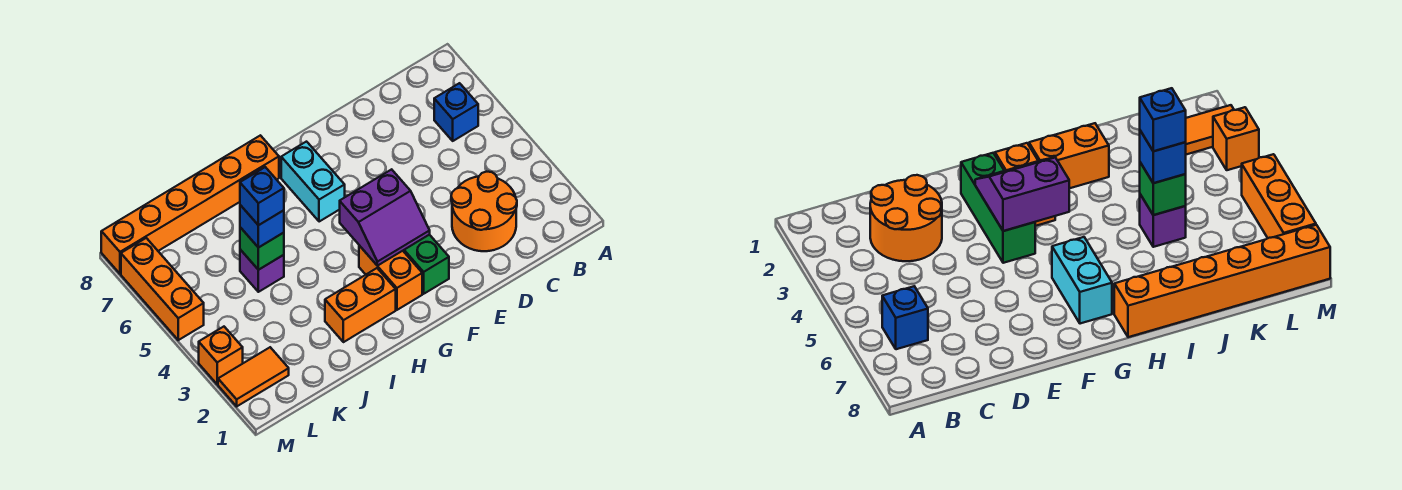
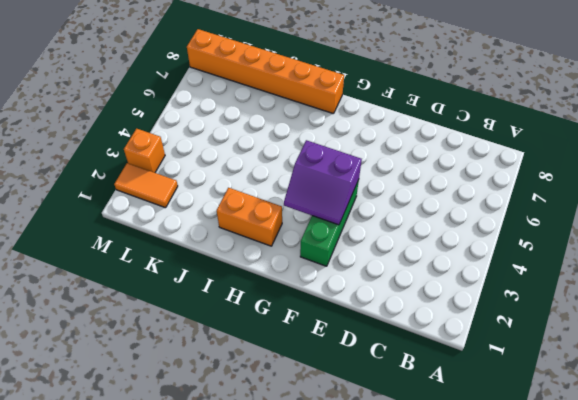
none -> blue brick B6 level 1
none -> orange round brick C2:D3 level 1
none -> orange brick G2:G3 level 1

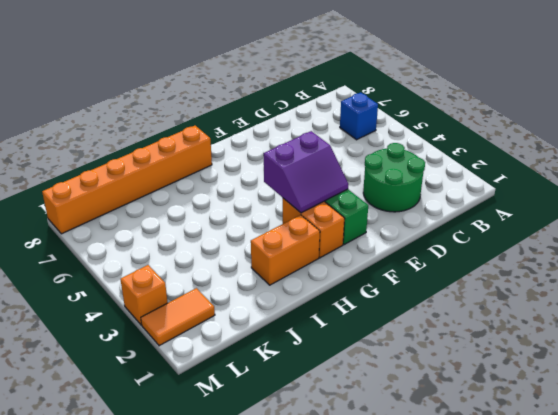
green round brick C2:D3 level 1 -> orange round brick C2:D3 level 1
none -> cyan brick G6:G7 level 1
none -> purple brick J5 level 1
none -> orange brick M5:M7 level 1

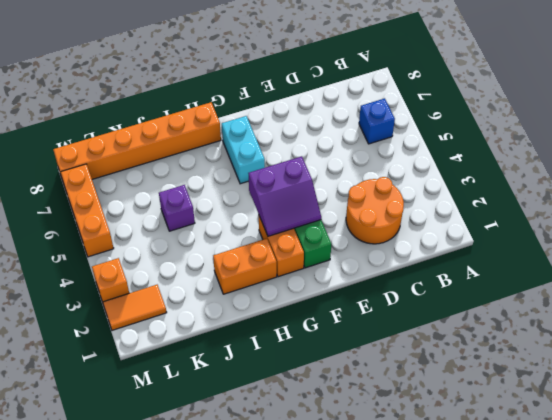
none -> green brick J5 level 2
none -> blue brick J5 level 3
none -> blue brick J5 level 4

